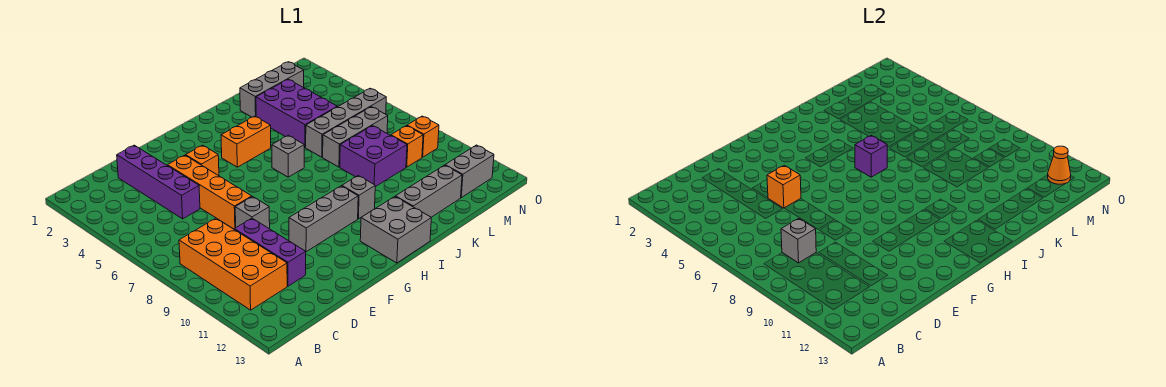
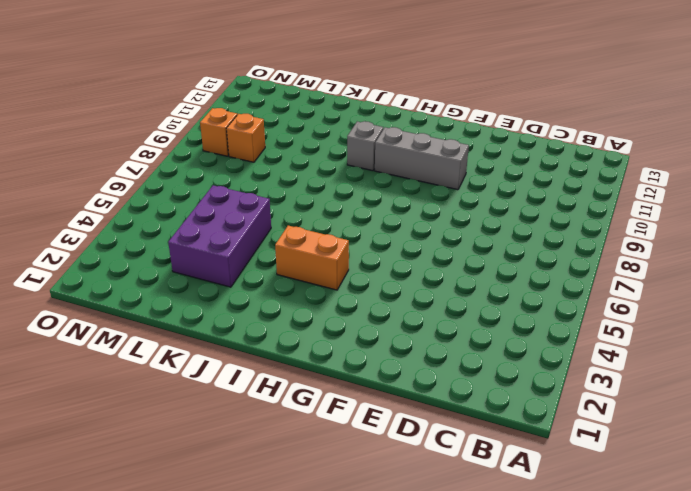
none -> orange brick B8:C11 level 1
none -> purple brick D2:D5 level 1
none -> purple brick D9:D11 level 1

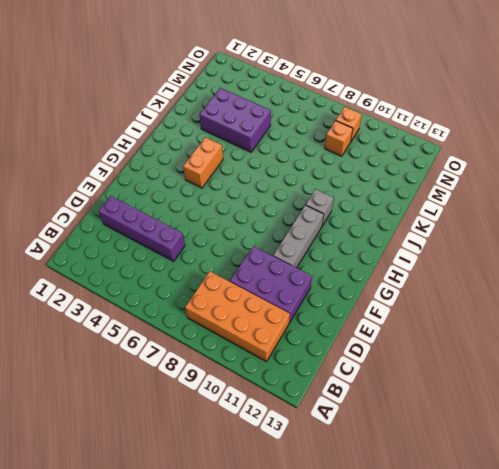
purple brick D9:E11 level 1 -> purple brick D9:D11 level 1
none -> orange brick E4:E7 level 1
none -> grey brick E8 level 1
none -> orange brick F4 level 1

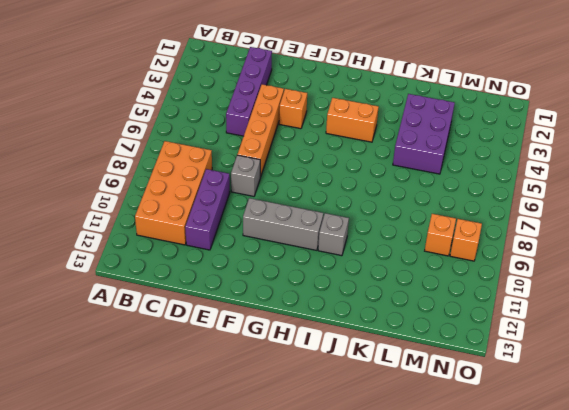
none -> grey brick H12:I13 level 1
none -> grey brick I6 level 1
none -> grey brick J12:L12 level 1

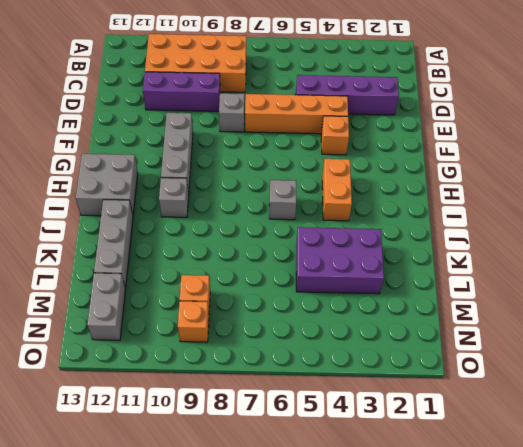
none -> grey brick K2:M2 level 1
none -> grey brick K6:N6 level 1
none -> grey brick K7:M7 level 1

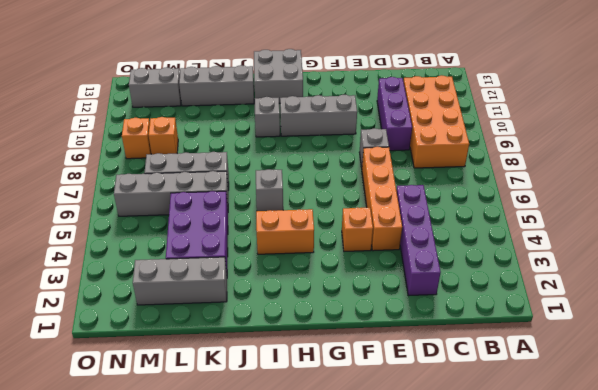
none -> purple brick K8:L9 level 1
none -> grey brick C8 level 2
none -> orange brick E5 level 2

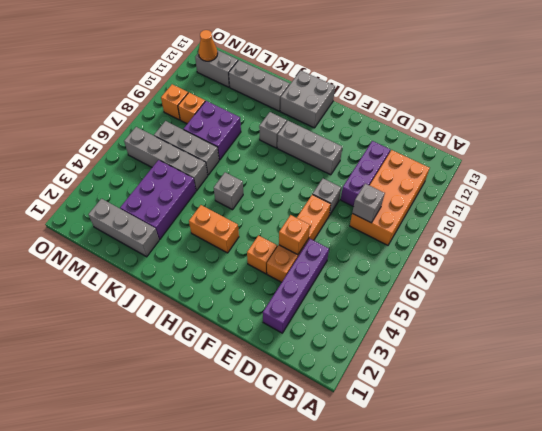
none -> purple brick I6 level 2

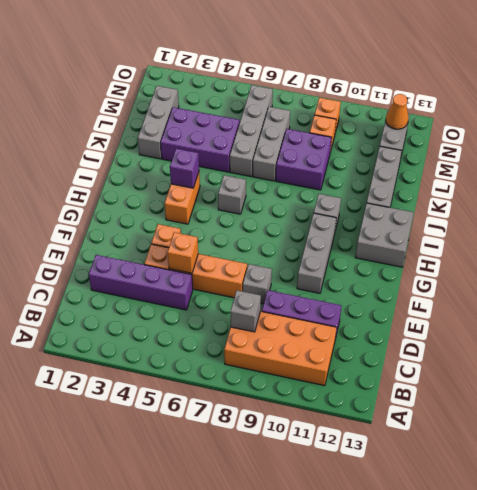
purple brick I4 level 2 -> purple brick I6 level 2

